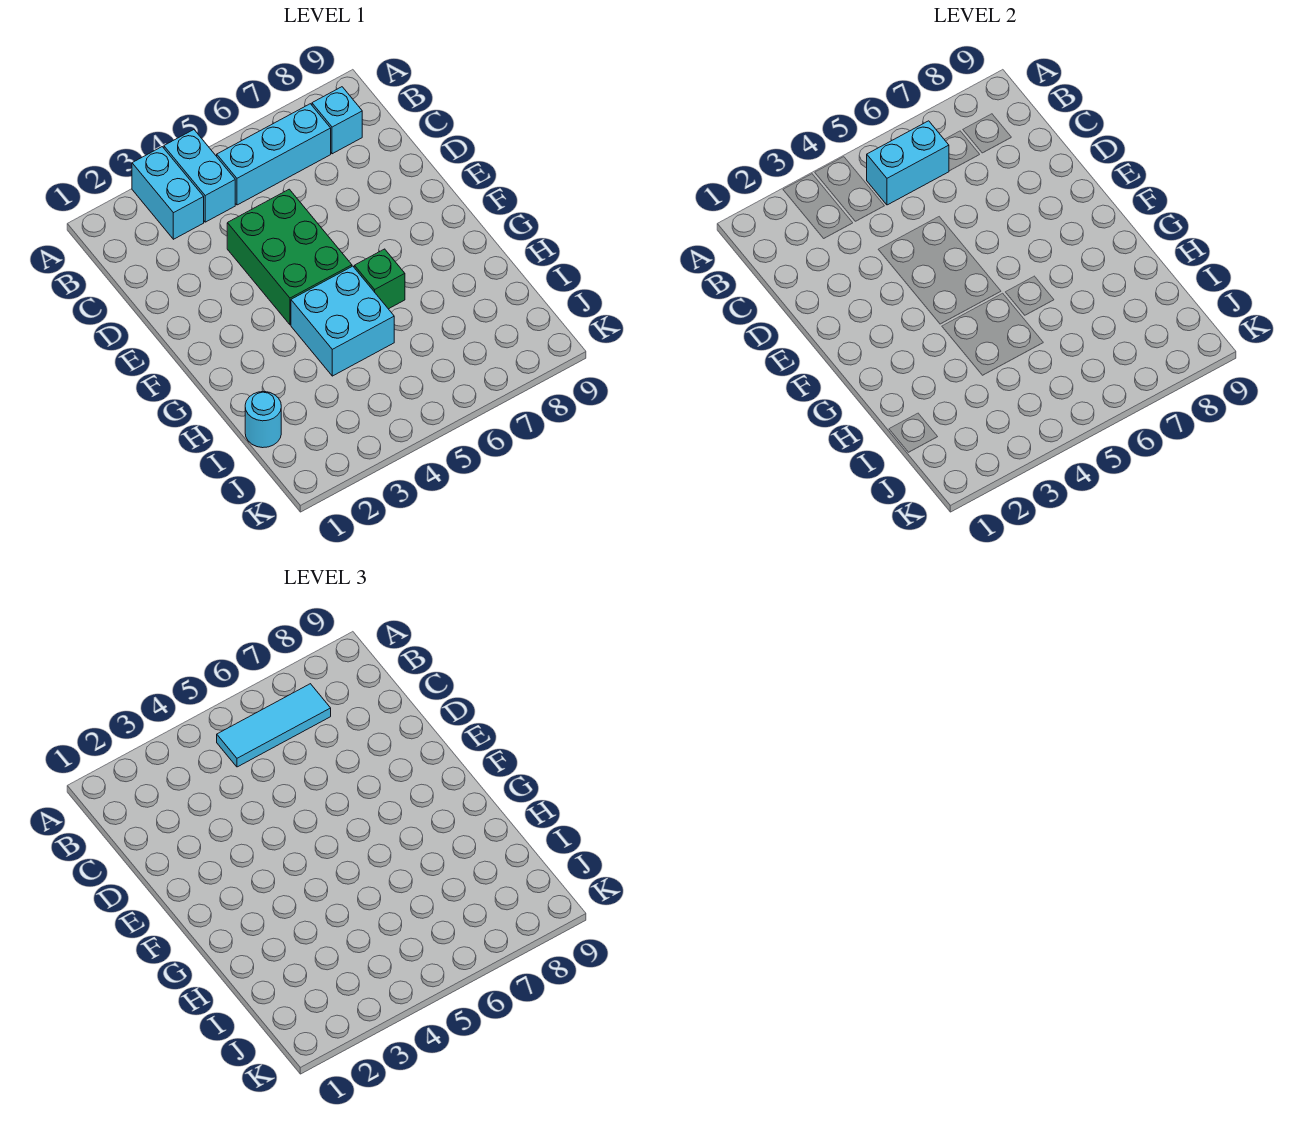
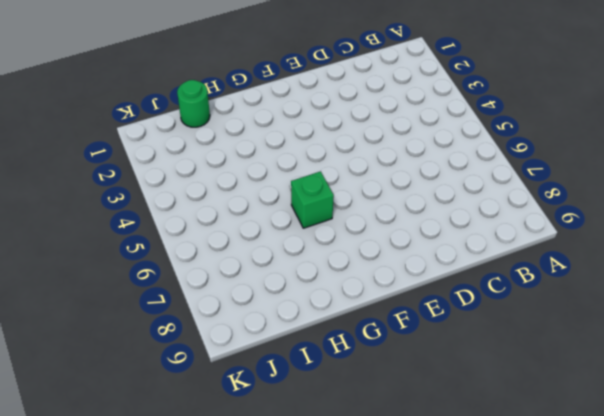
green round brick I1 level 1 -> cyan round brick I1 level 1
none -> cyan brick A3:B3 level 1
none -> cyan brick A4:B4 level 1

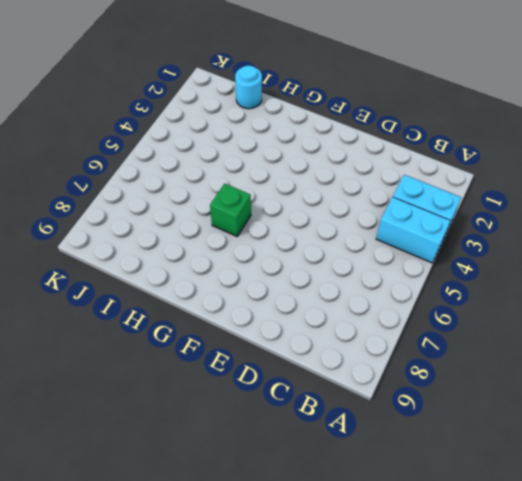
none -> cyan brick B5:B7 level 1
none -> cyan brick B8 level 1

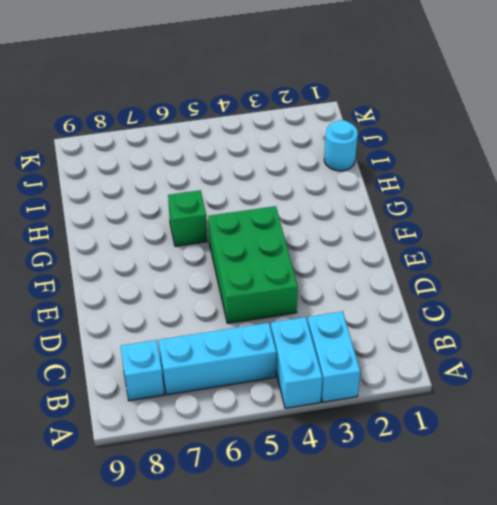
none -> cyan brick G4:H5 level 1
none -> cyan brick B5:B6 level 2

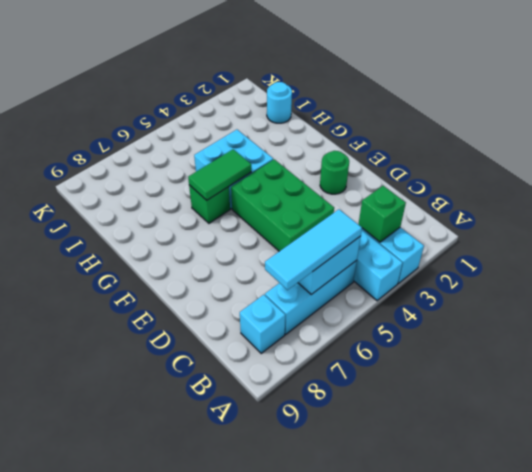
green brick B3 level 2 -> none
green round brick E2 level 1 -> none
green tile G5:G6 level 2 -> none

